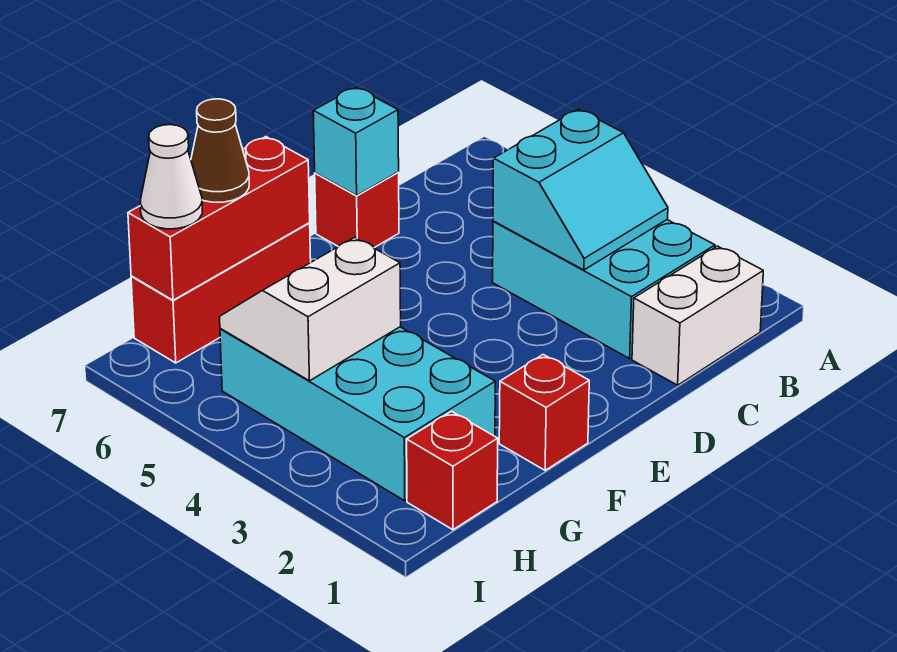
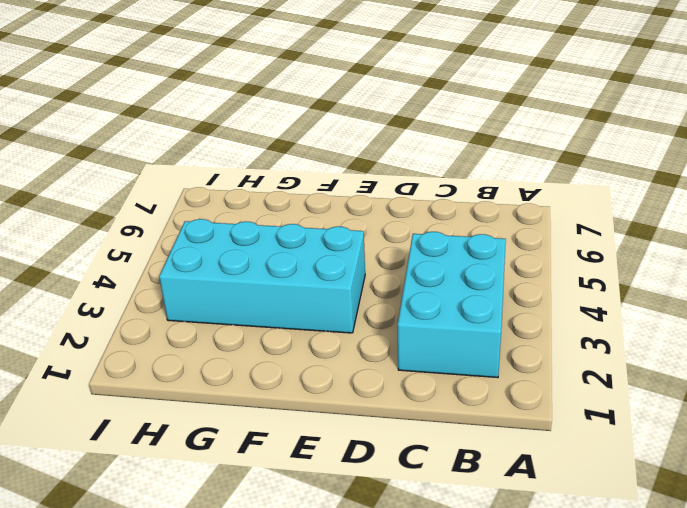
cyan brick E3:H4 level 1 -> cyan brick G2:H5 level 1
none -> white brick B1:C1 level 1
none -> red brick D7 level 1
none -> red brick F1 level 1

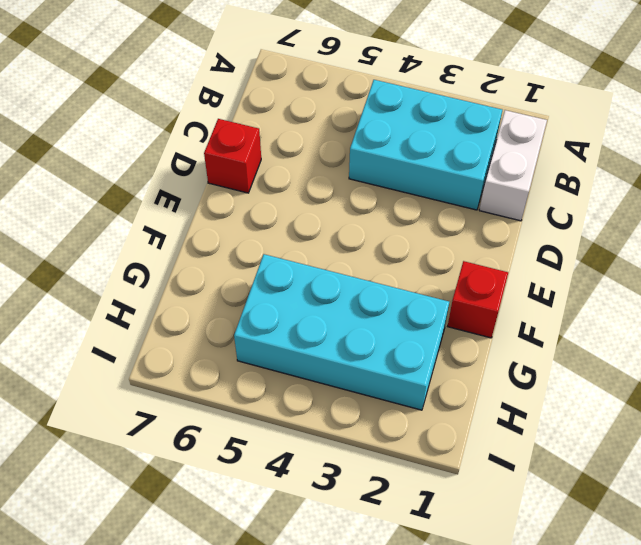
none -> red brick F7:H7 level 1
none -> red brick H1 level 1
none -> cyan slope B3:C4 level 2 top 4

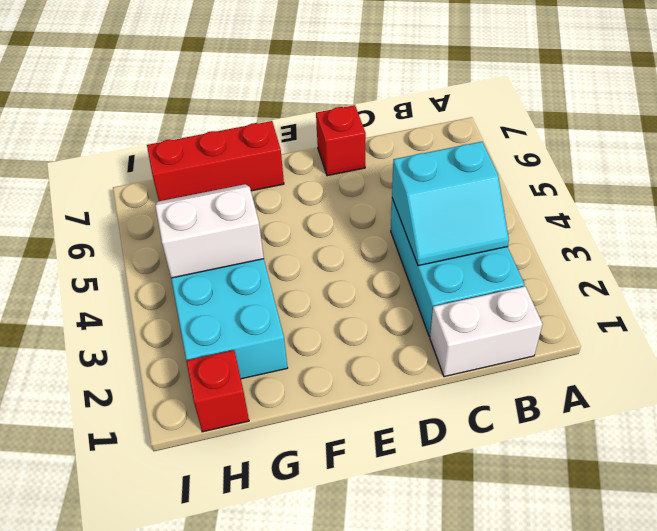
none -> red brick F1 level 1
none -> cyan brick D7 level 2
none -> red brick F7:H7 level 2

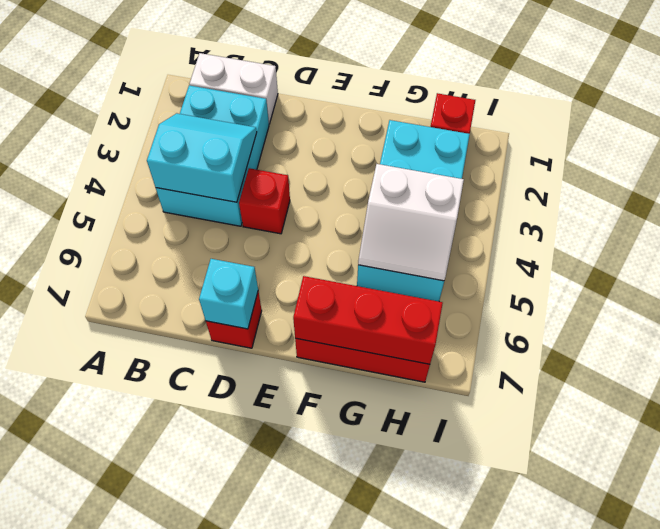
red brick D4 level 1 -> red brick F1 level 1
none -> brown cone G7 level 3
none -> white cone H7 level 3

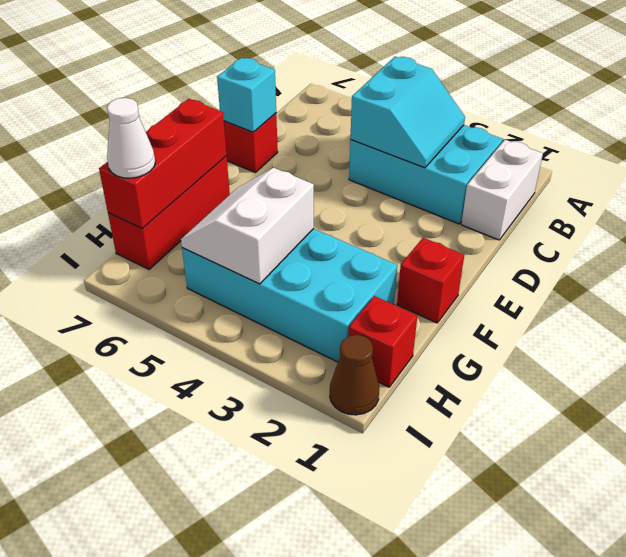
brown cone I1 level 1 -> brown cone G7 level 3

